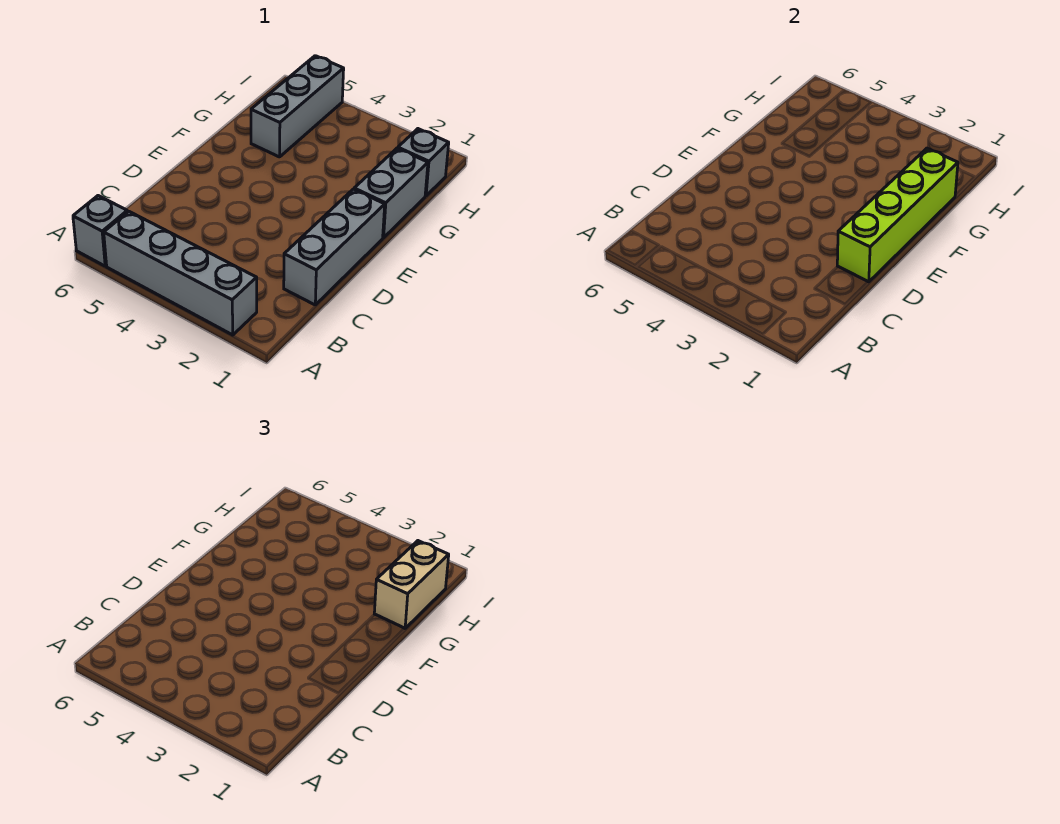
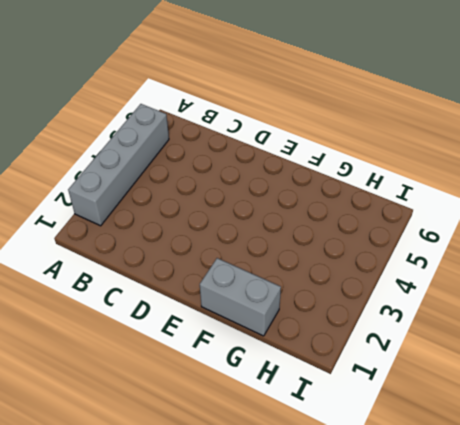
none -> grey brick A6 level 1
none -> grey brick C1:E1 level 1

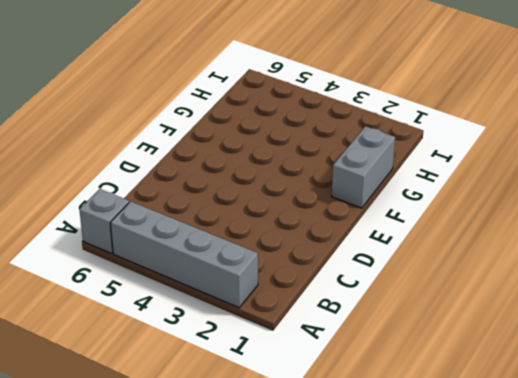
none -> grey brick C1:E1 level 1
none -> grey brick G5:I5 level 1

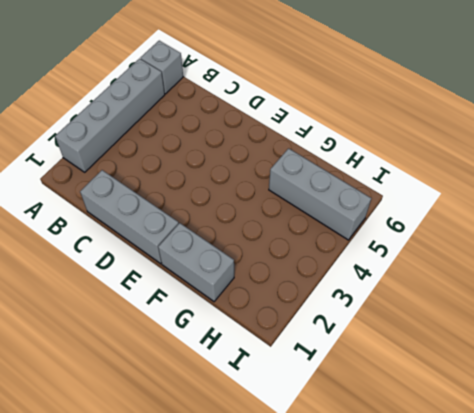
none -> grey brick H1 level 1
none -> lime brick D1:G1 level 2

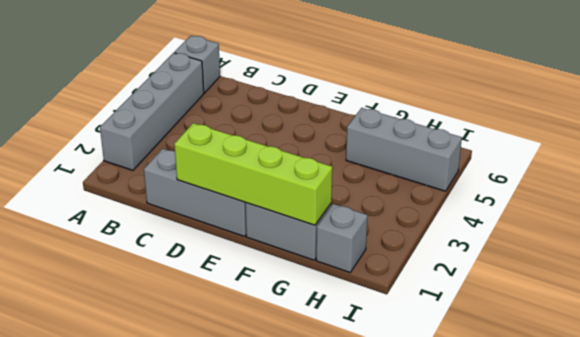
none -> tan brick G1:H1 level 3

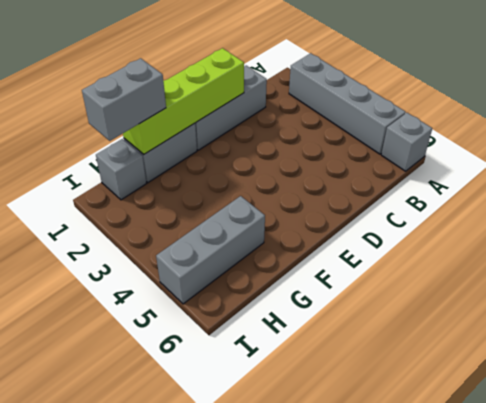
grey brick G1:H1 level 3 -> tan brick G1:H1 level 3

